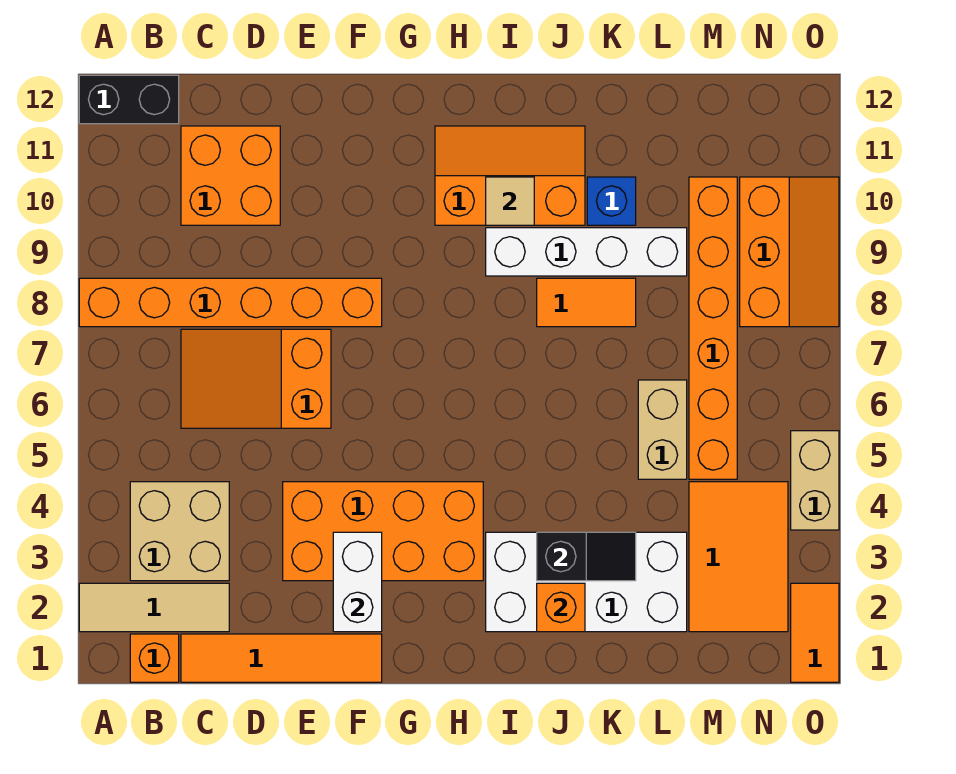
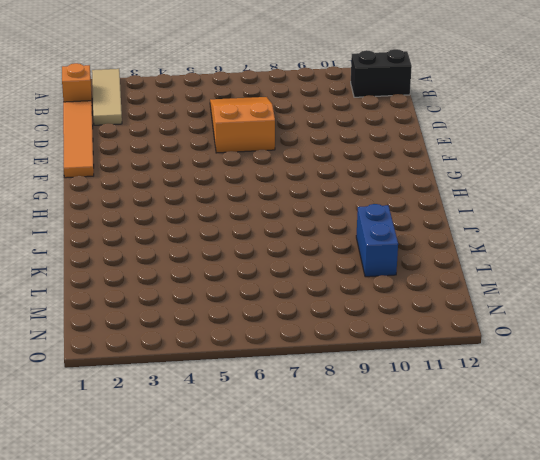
black brick B11:B12 level 1 -> black brick A12:B12 level 1
blue brick K10:L10 level 1 -> blue brick K10 level 1
none -> orange brick A8:F8 level 1
none -> tan brick B3:C4 level 1
none -> orange brick C10:D11 level 1

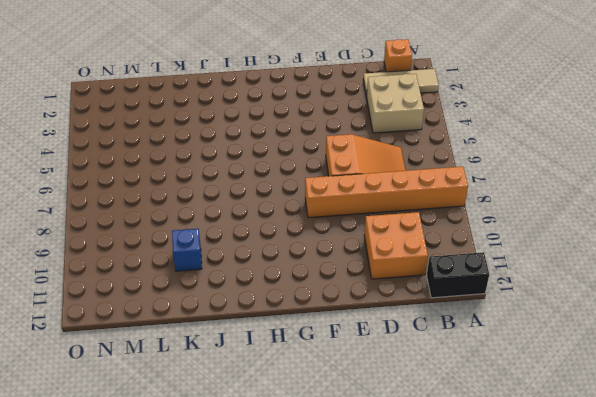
none -> orange tile C1:F1 level 1
none -> orange brick E3:H4 level 1
none -> orange slope H10:J11 level 1 top 10

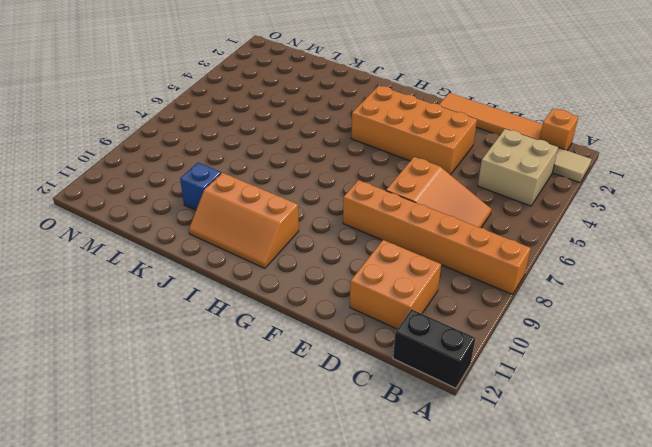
none -> white brick I2:L3 level 1
none -> white brick I9:L9 level 1
none -> orange tile J8:K8 level 1

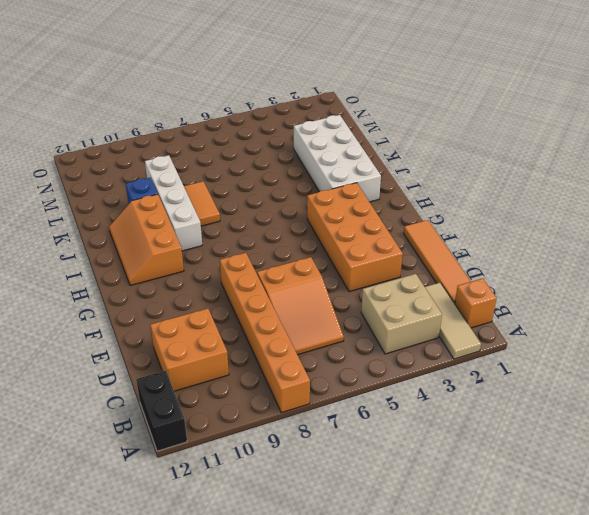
none -> tan brick L5:L6 level 1
none -> orange tile M2:N4 level 1
none -> orange brick M5:M10 level 1

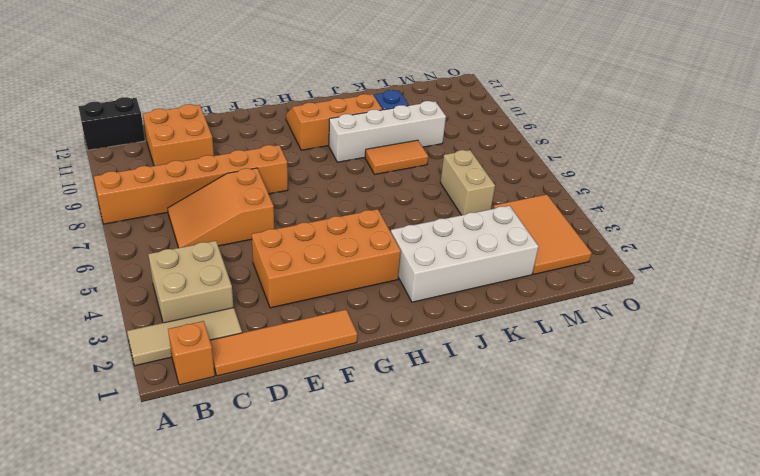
none -> orange brick M5:M10 level 1
none -> orange slope N8:O10 level 1 top N
none -> orange tile O1:O2 level 1

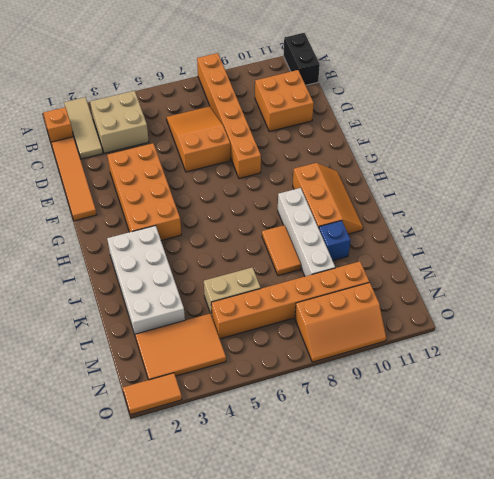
none -> tan brick O4:O5 level 1
none -> white brick F2:F3 level 2
none -> tan tile I10 level 2

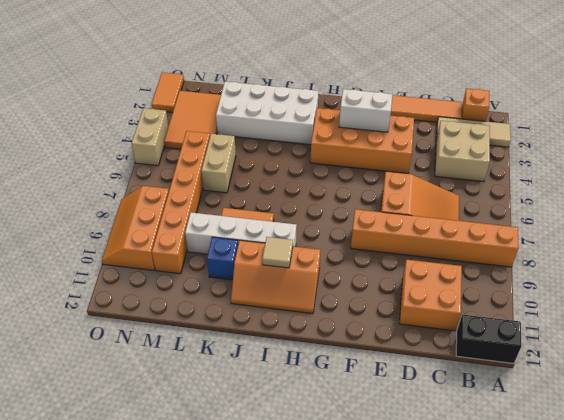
white brick F3:G3 level 2 -> white brick F2:F3 level 2
none -> orange brick J2 level 2
none -> black slope J3:K3 level 2 top J

